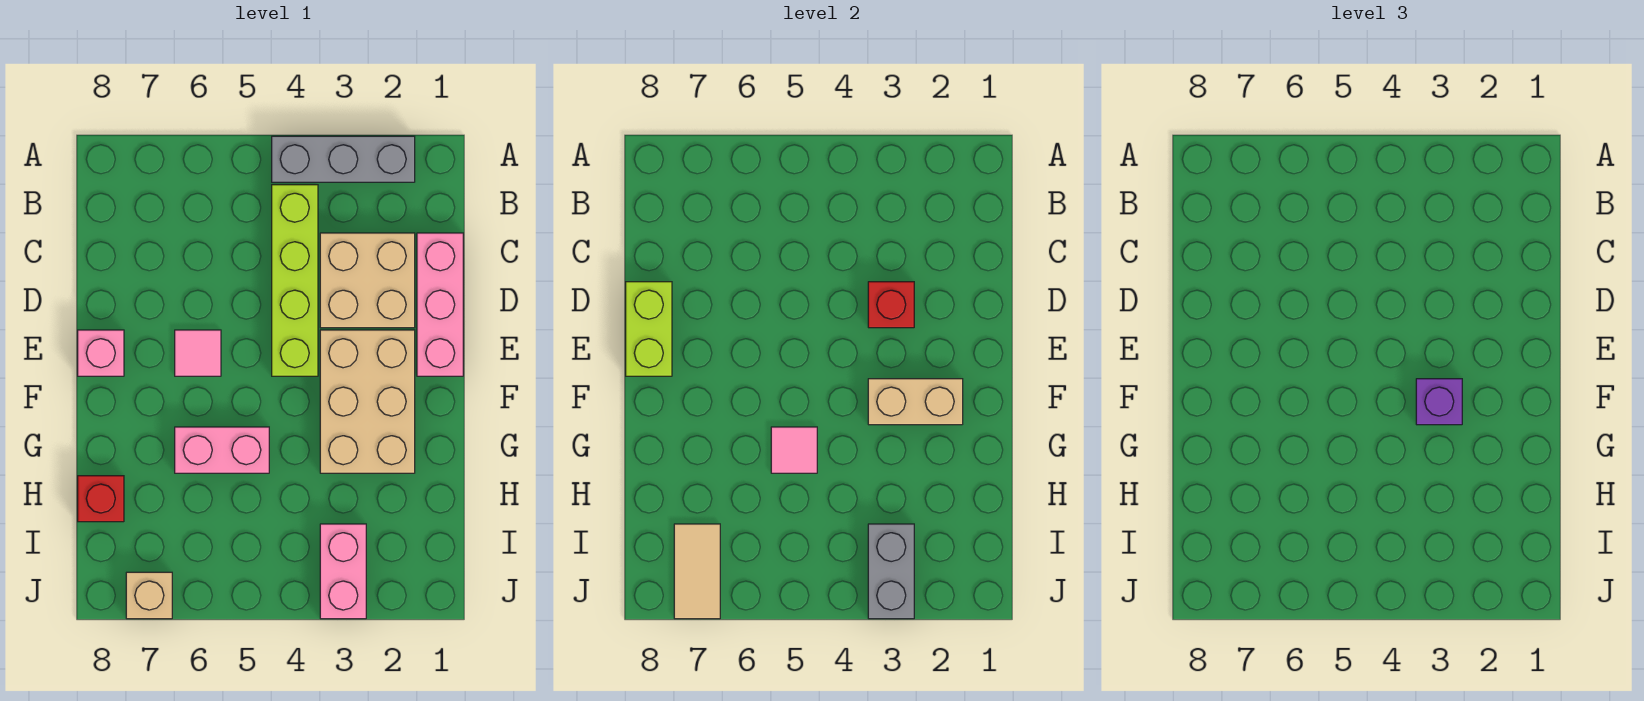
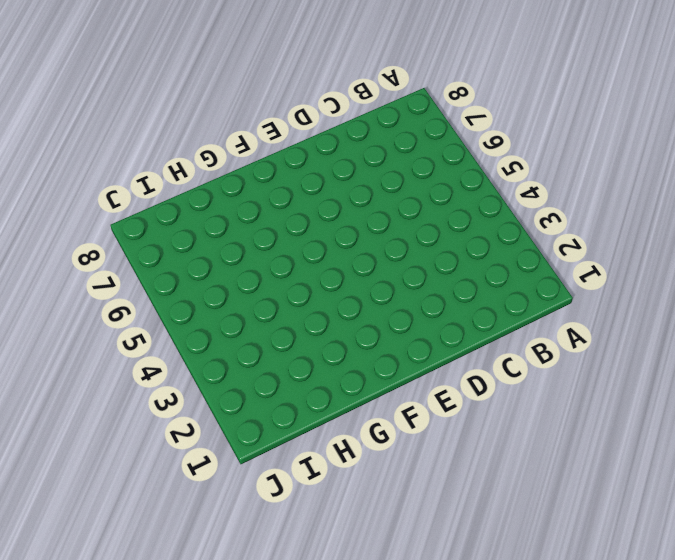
none -> grey brick A2:A4 level 1
none -> lime brick B4:E4 level 1
none -> pink brick C1:E1 level 1

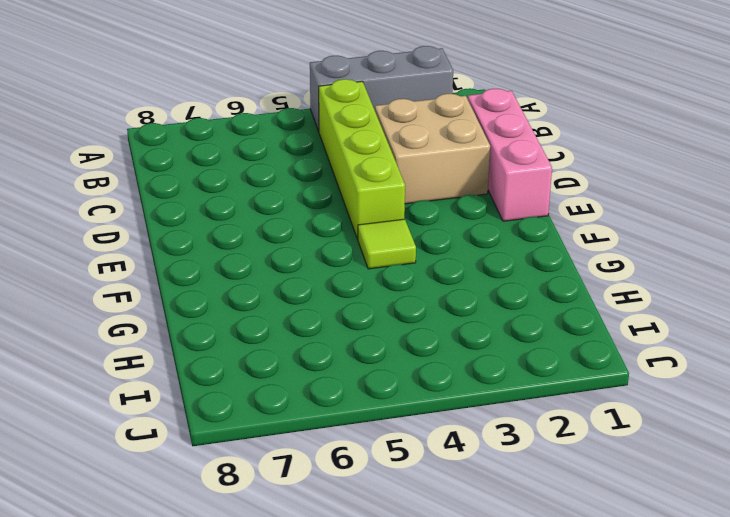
lime tile F4 level 1 -> none
none -> tan brick E2:G3 level 1
none -> pink tile E6 level 1
none -> pink brick E8 level 1

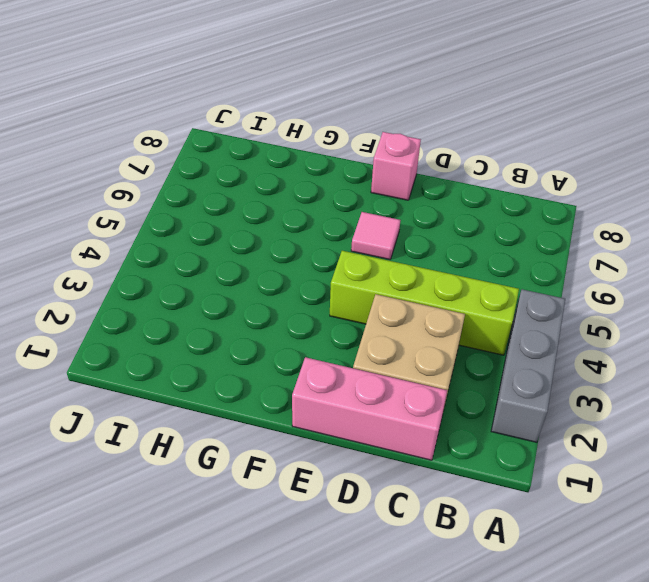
none -> tan brick E2:G3 level 1
none -> pink brick G5:G6 level 1
none -> red brick H8 level 1

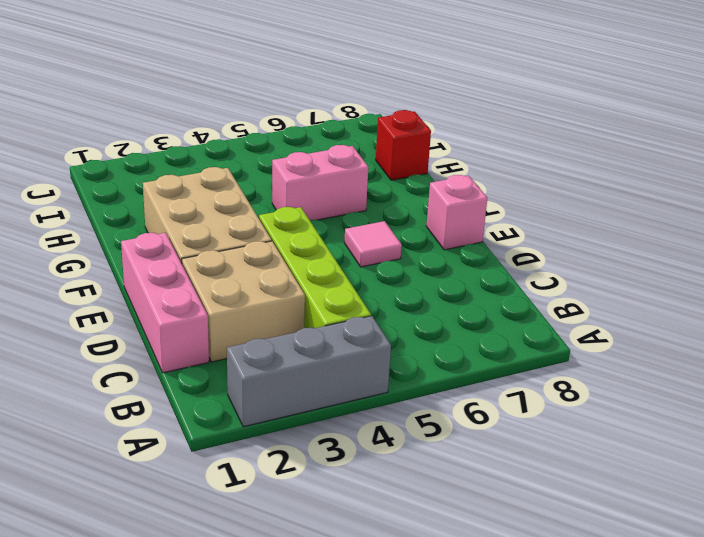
none -> pink brick I3:J3 level 1
none -> tan brick J7 level 1
none -> red brick D3 level 2

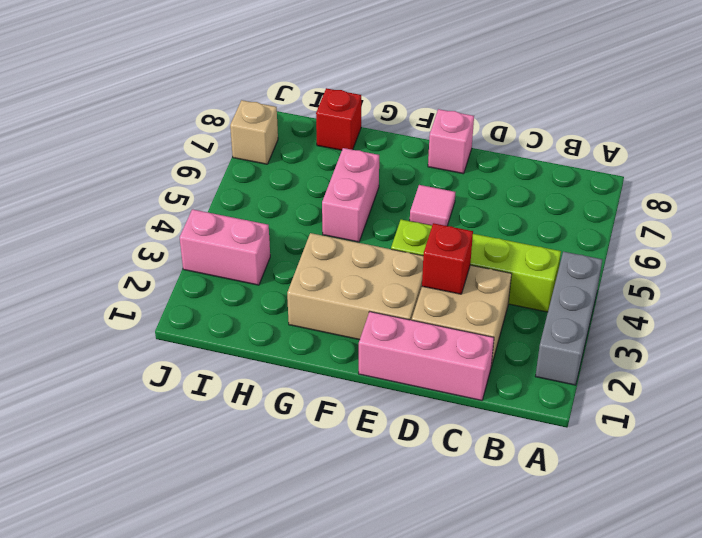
none -> lime brick D8:E8 level 2
none -> tan brick F2:F3 level 2
none -> pink tile G5 level 2

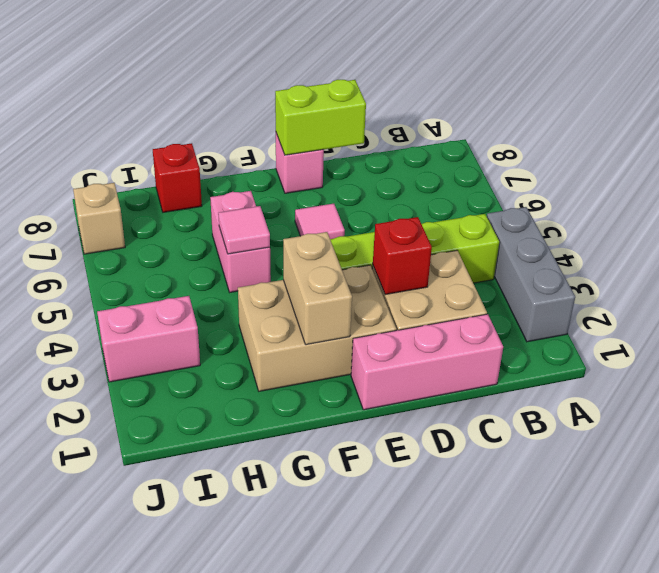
none -> grey brick I3:J3 level 2
none -> tan tile I7:J7 level 2
none -> purple brick F3 level 3

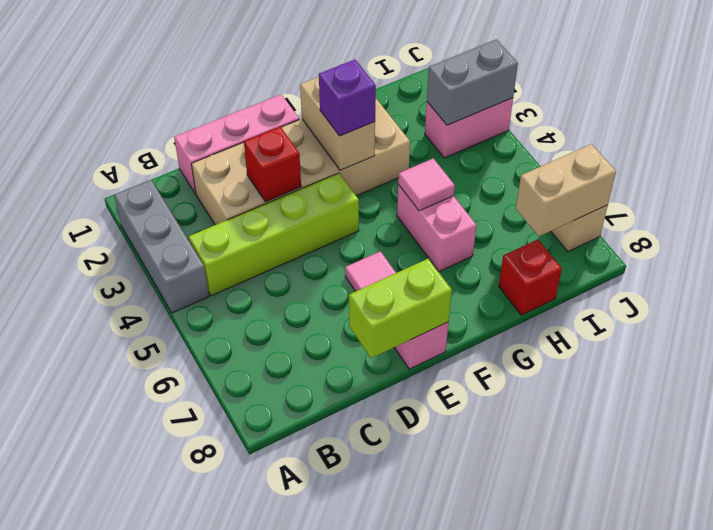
tan brick I7:J7 level 2 -> tan tile I7:J7 level 2

